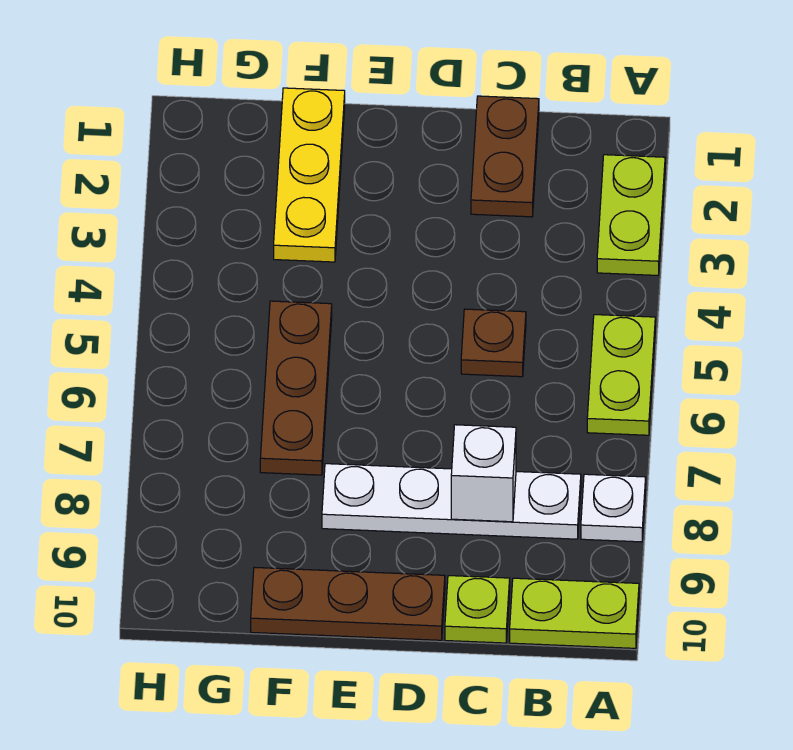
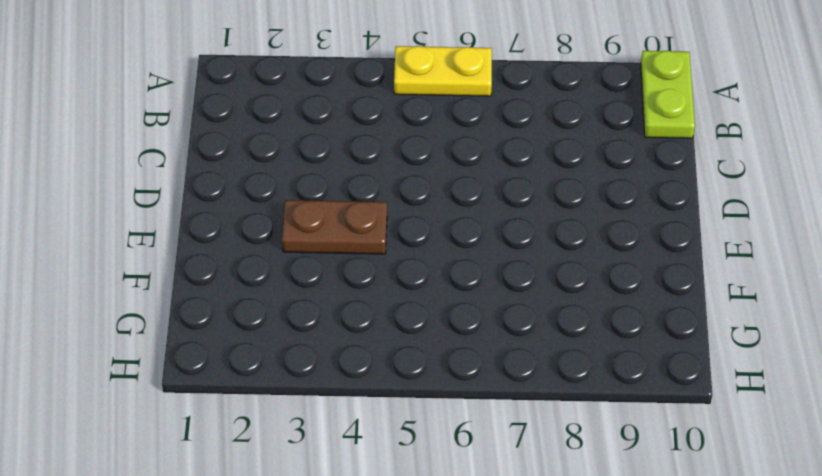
yellow plate A5:A6 level 1 -> lime plate A5:A6 level 1
brown plate E3:E4 level 1 -> brown plate C1:C2 level 1
none -> lime plate A2:A3 level 1
none -> white plate A8 level 1
none -> white plate B8:E8 level 1

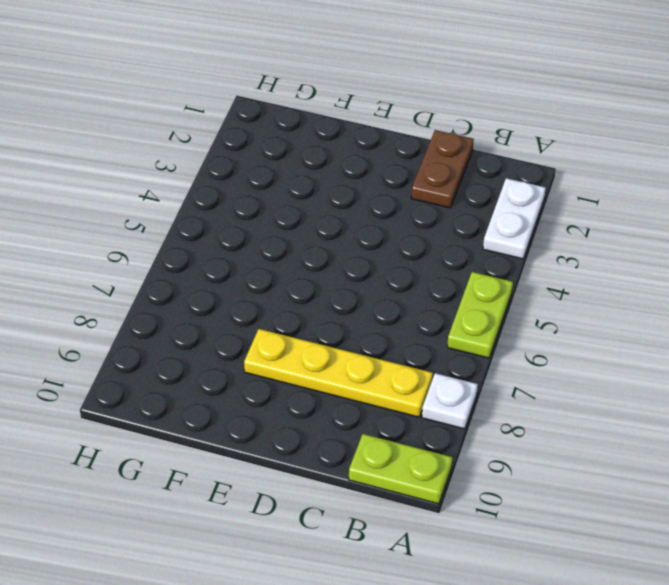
white plate A2:A3 level 1 -> lime plate A2:A3 level 1
yellow plate B8:E8 level 1 -> white plate B8:E8 level 1
none -> brown plate C5 level 1
none -> lime plate C10 level 1
none -> brown plate D10:F10 level 1

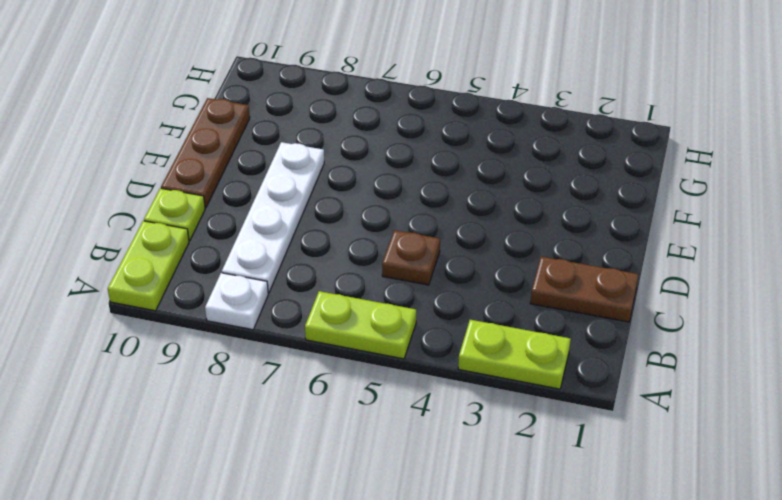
none -> yellow plate F1:F3 level 1
none -> brown plate F5:F7 level 1
none -> white brick C8 level 2

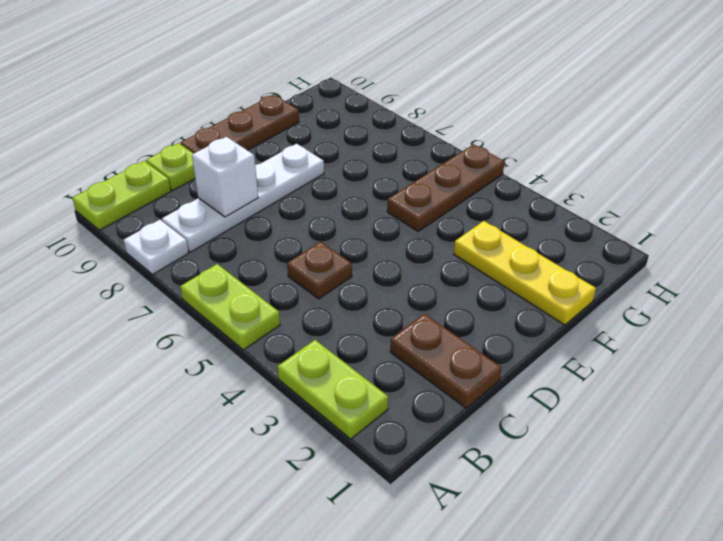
brown plate F5:H5 level 1 -> brown plate F5:F7 level 1

